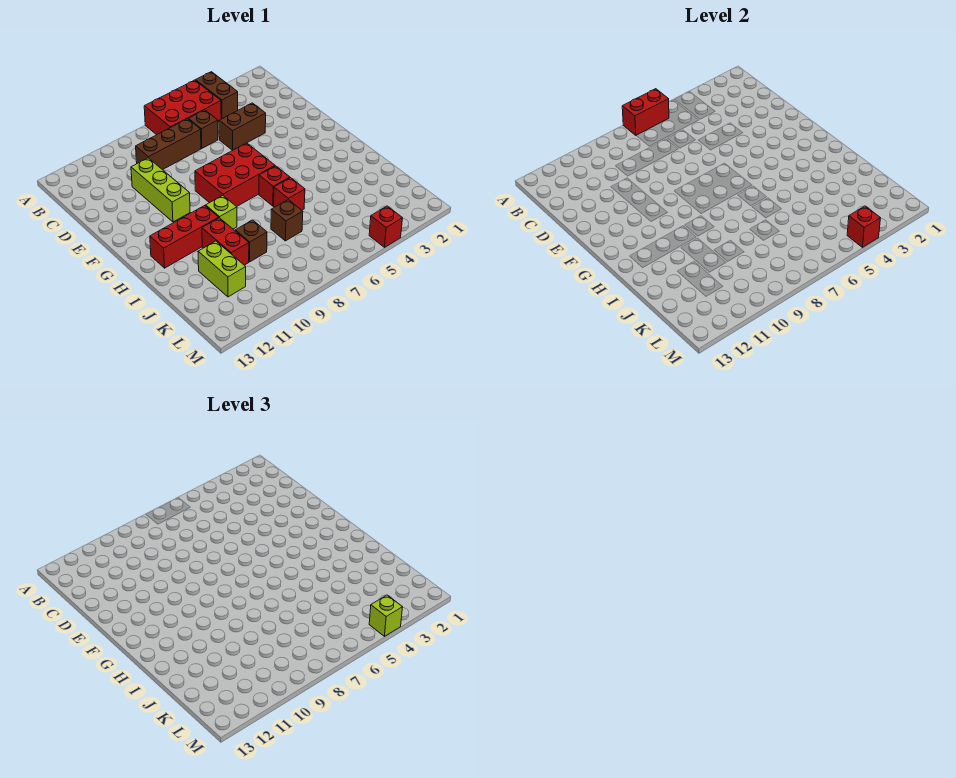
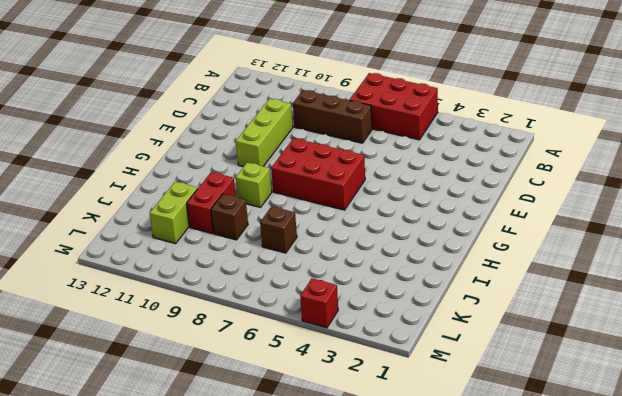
none -> brown brick A4:B4 level 1
none -> brown brick C6 level 1
none -> brown brick D4:D5 level 1

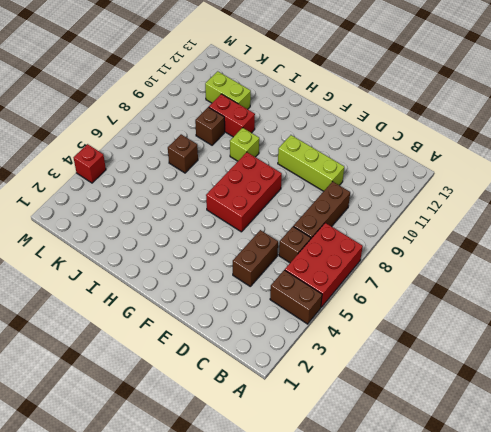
none -> red brick H6 level 1
none -> red brick H10:H12 level 1
none -> red brick I6 level 1

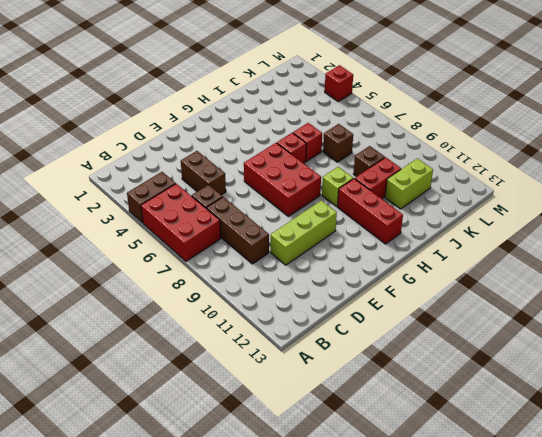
none -> red brick A6:A7 level 2
none -> red brick M4 level 2
none -> lime brick M4 level 3

